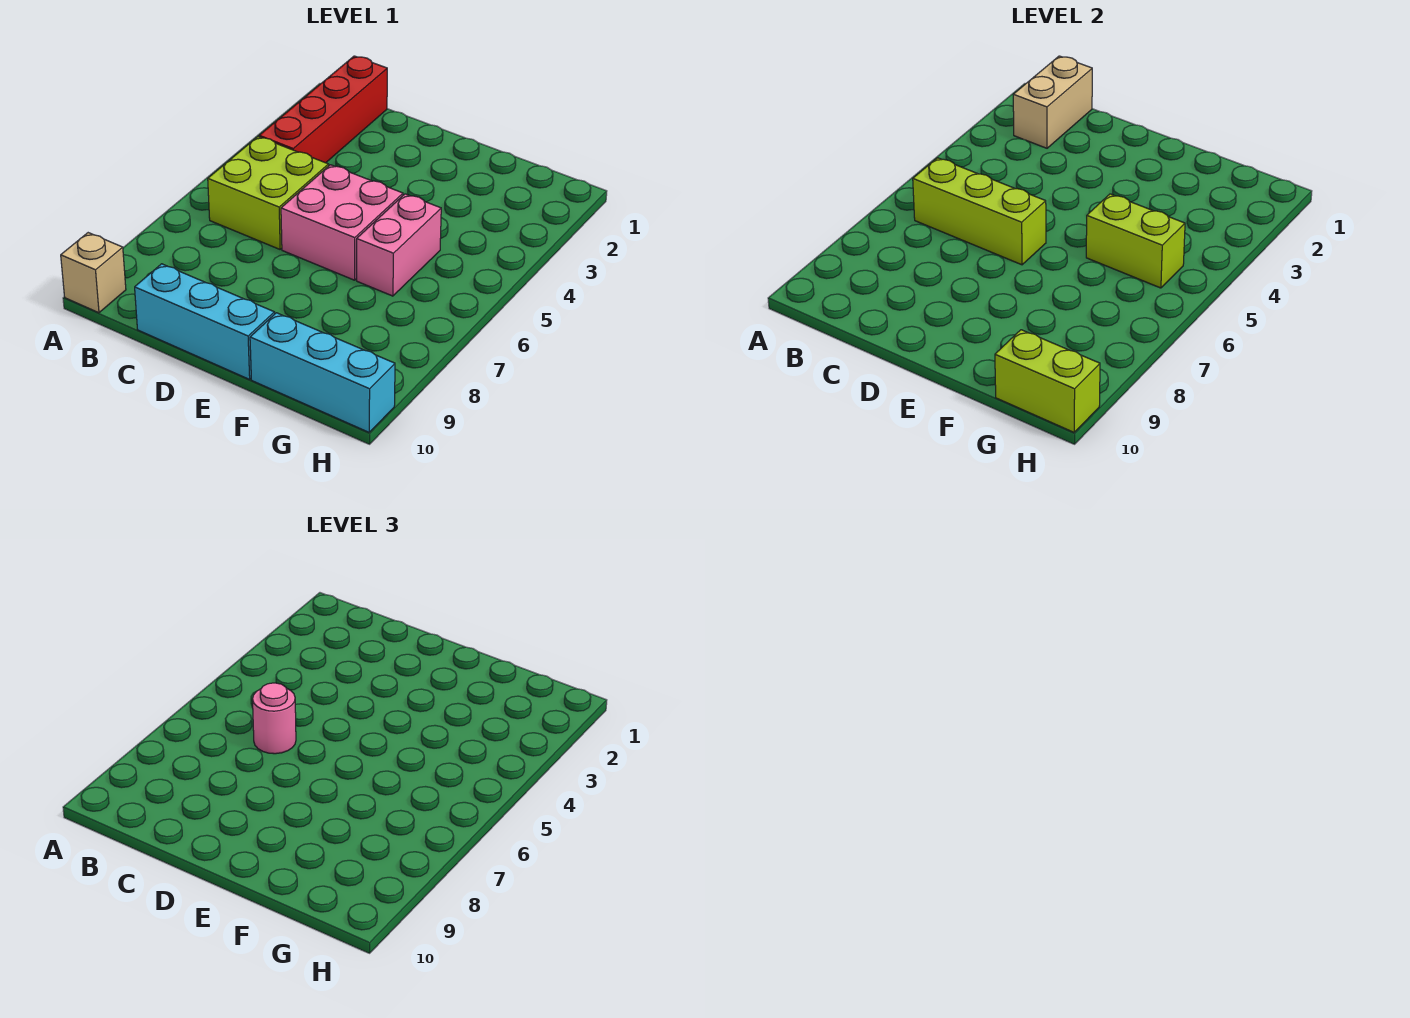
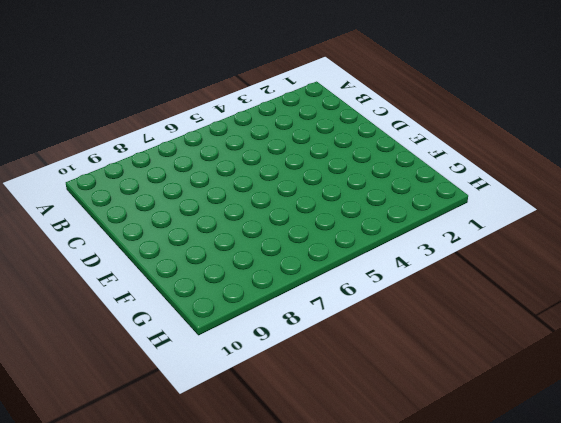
none -> tan brick A10 level 1
none -> red brick B1:B4 level 1
none -> lime brick B5:C6 level 1

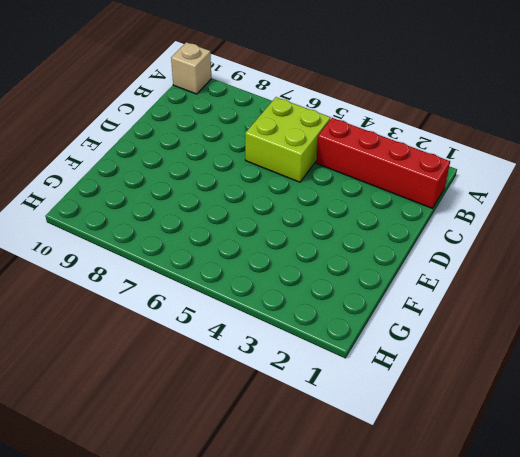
none -> cyan brick C10:E10 level 1
none -> pink brick D5:E6 level 1
none -> pink brick F5:F6 level 1

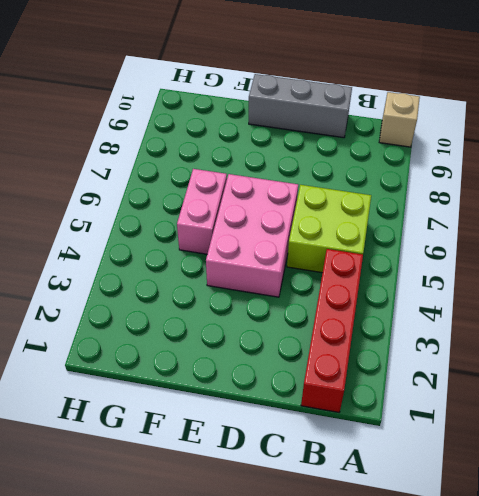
grey brick C10:E10 level 1 -> cyan brick C10:E10 level 1
pink brick D4:E6 level 1 -> pink brick D5:E6 level 1
none -> cyan brick F10:H10 level 1
none -> tan brick B1:B2 level 2
none -> lime brick B6:D6 level 2

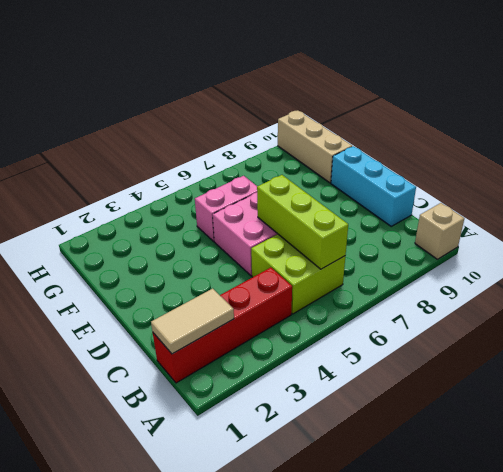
tan tile B1:B2 level 2 -> tan brick B1:B2 level 2
tan brick F10:H10 level 1 -> cyan brick F10:H10 level 1
none -> lime brick F5:G5 level 2
none -> lime brick G10:H10 level 2
none -> pink round brick C6 level 3

